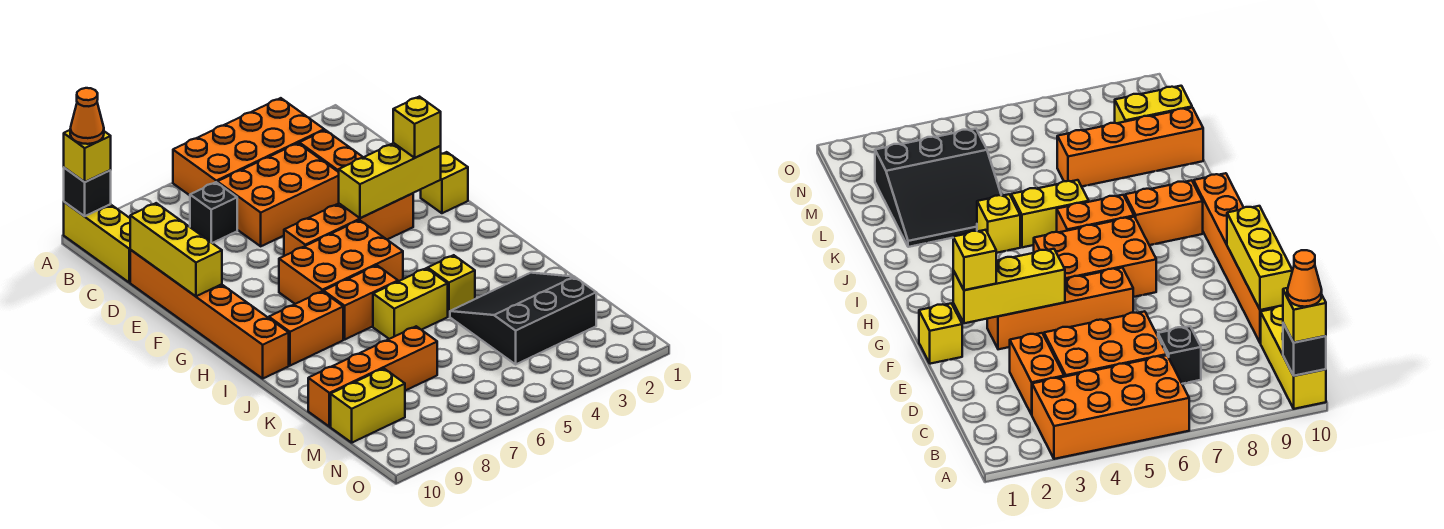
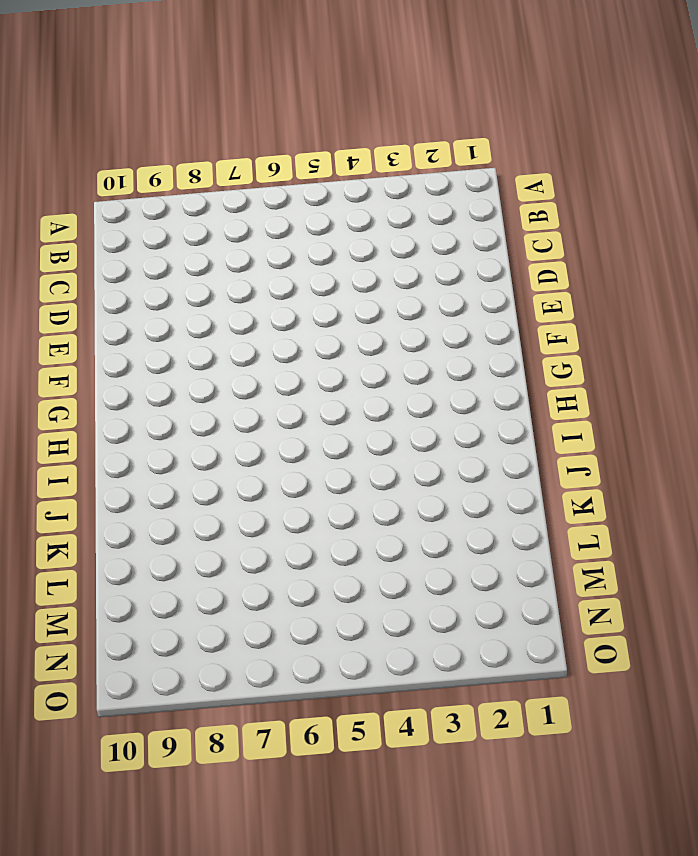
none -> orange brick A3:B6 level 1
none -> yellow brick A10:C10 level 1
none -> orange brick C3:D3 level 1

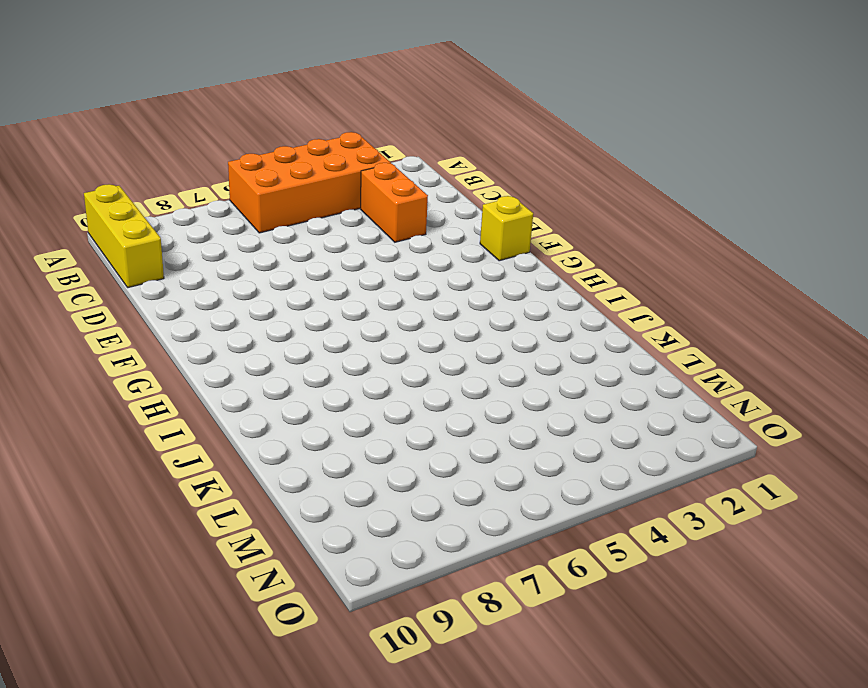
none -> orange brick C4:D6 level 1
none -> black brick C7 level 1
none -> orange brick D10:I10 level 1

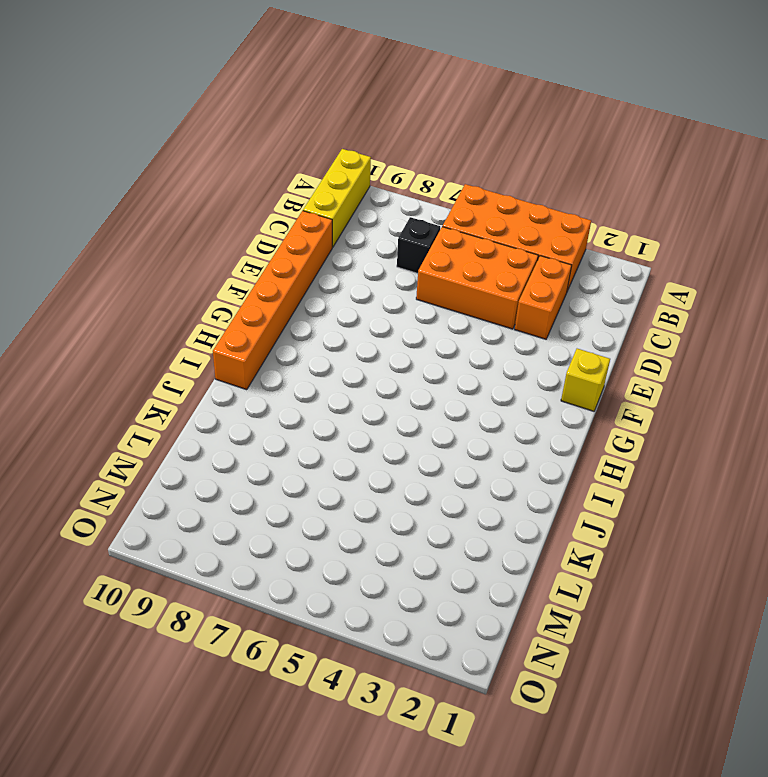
none -> orange brick F3:F6 level 1
none -> orange brick G5:H7 level 1
none -> orange brick I6:I7 level 1

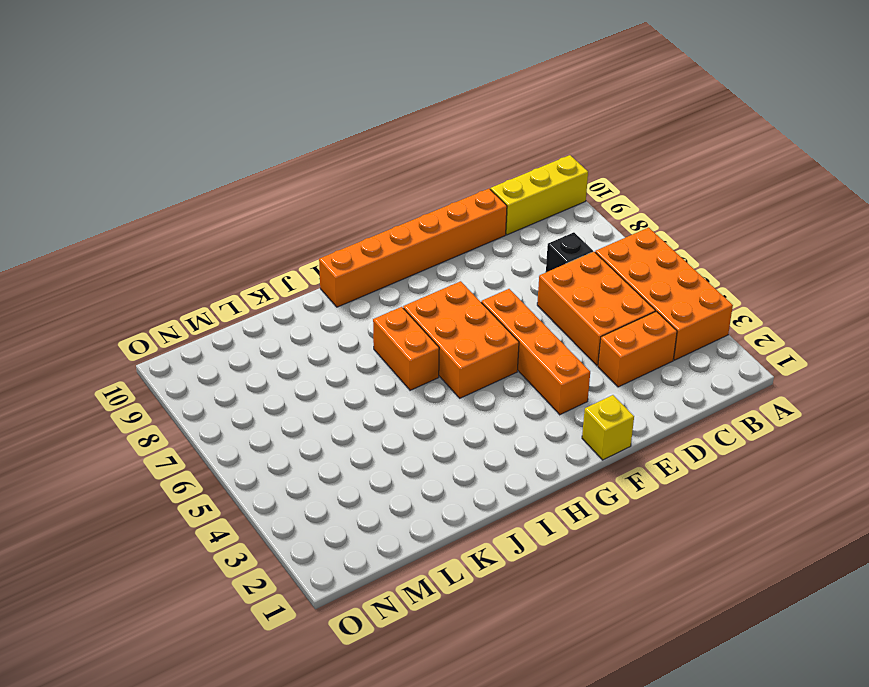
none -> orange brick I8:I9 level 1
none -> yellow brick J4 level 1
none -> yellow brick J5:J6 level 1

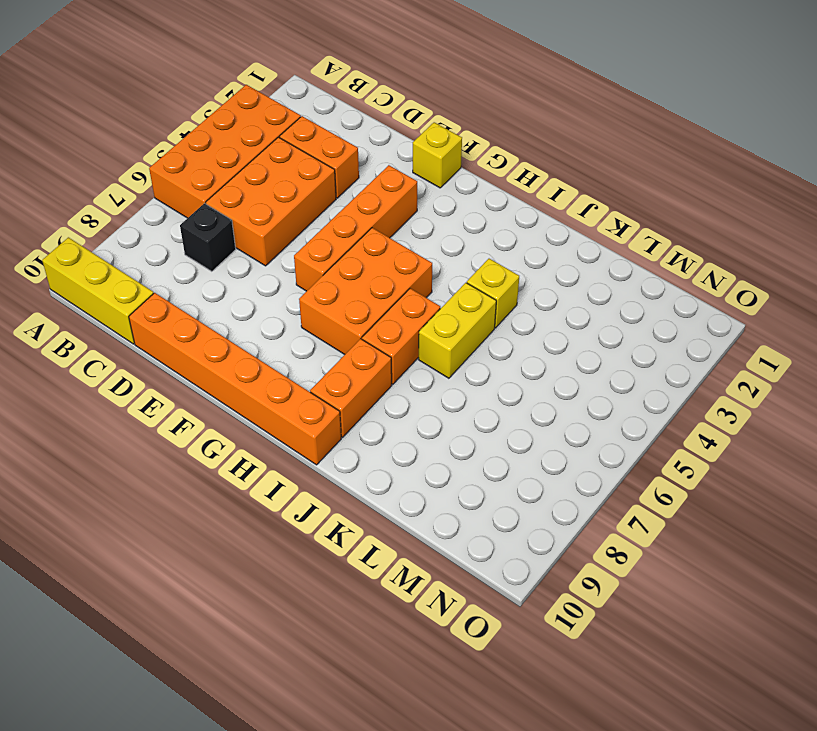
none -> black slope K2:M4 level 1 top M
none -> orange brick L7:L10 level 1
none -> yellow brick M9:M10 level 1

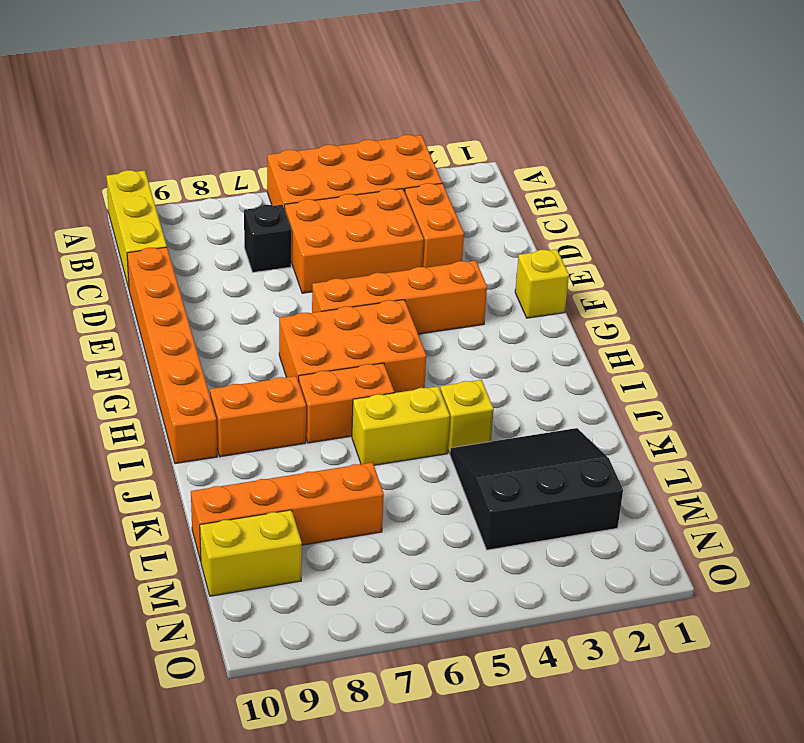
none -> black brick A10 level 2
none -> yellow brick D10:F10 level 2
none -> yellow brick F2:F4 level 2

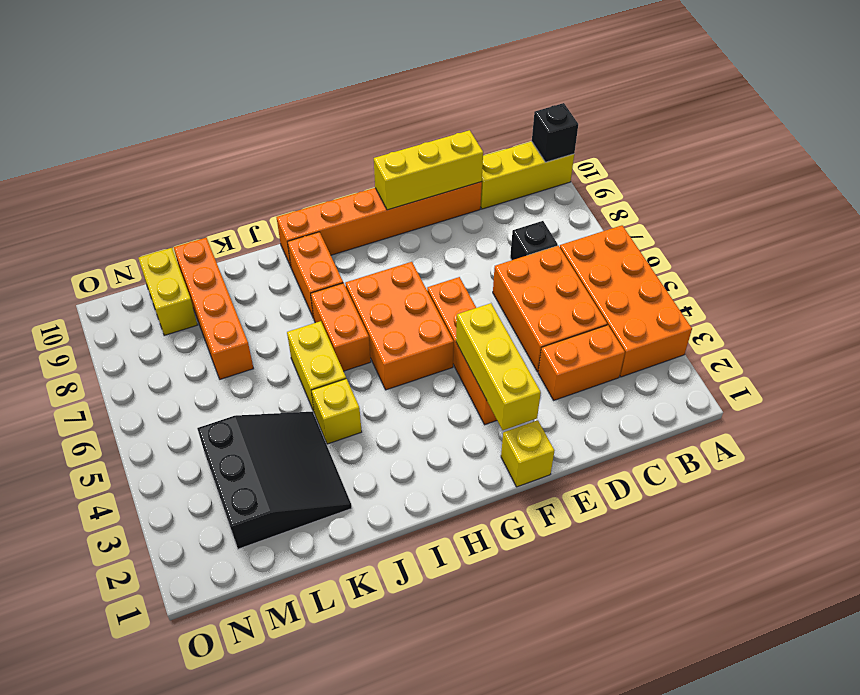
none -> yellow brick A10 level 3
none -> yellow brick F2 level 3
none -> orange cone A10 level 4

